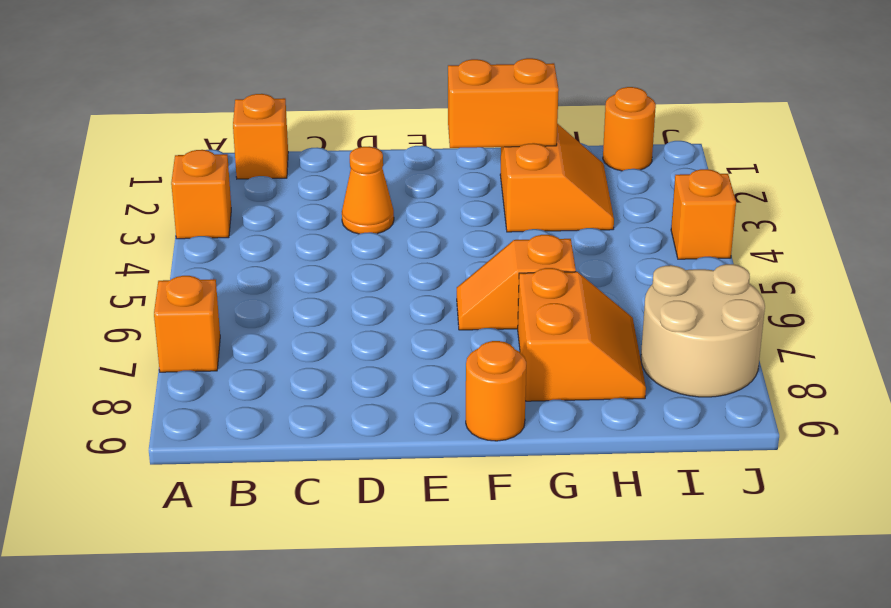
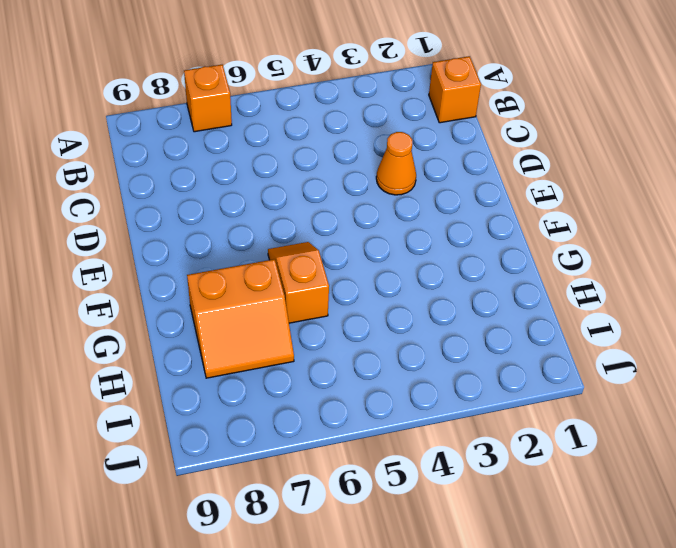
none -> orange brick A3 level 1
none -> orange round brick F9 level 1
none -> orange slope G2:H3 level 1 top G

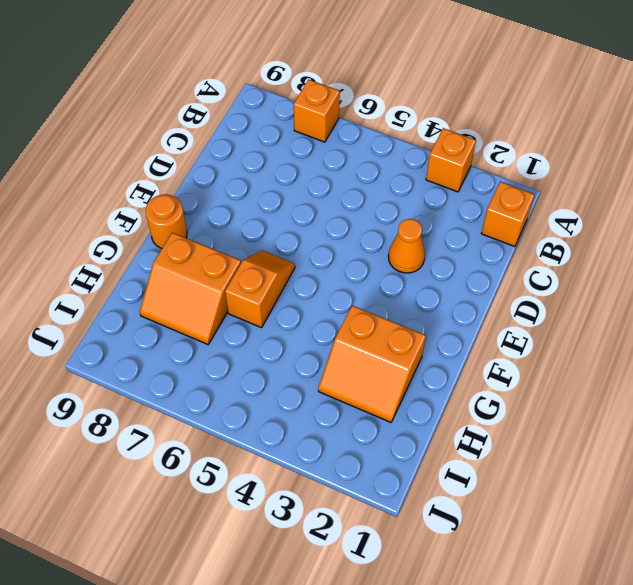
none -> orange round brick I1 level 1
none -> tan round brick I7:J8 level 1
none -> orange brick J4 level 1

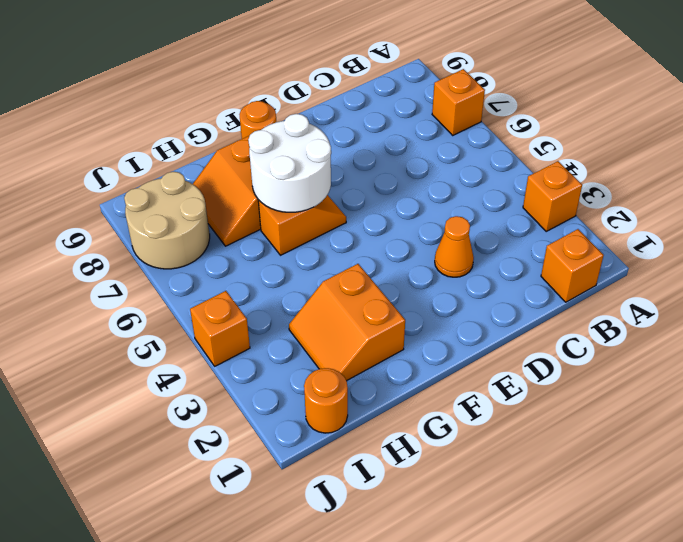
white round brick F6:G7 level 2 -> none
none -> orange brick F2:G2 level 2

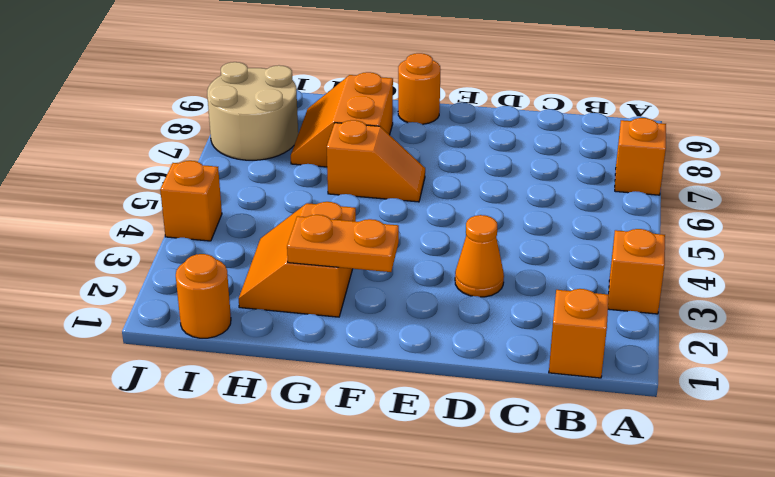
orange plate F2:G2 level 2 -> orange brick F2:G2 level 2

